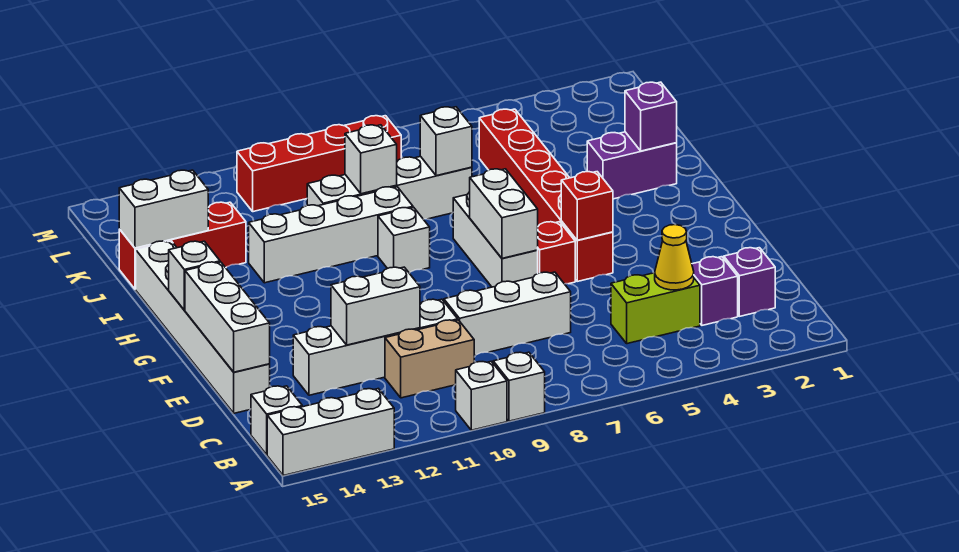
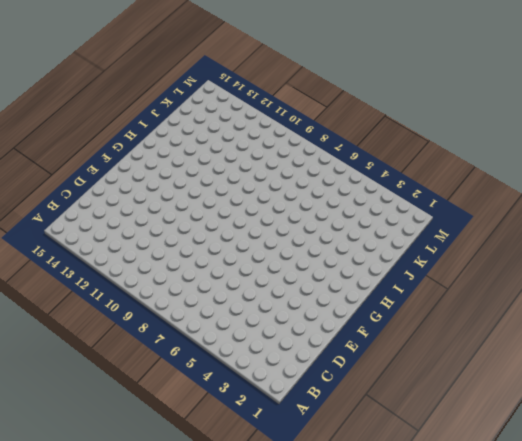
none -> white brick A9 level 1
none -> white brick A10 level 1
none -> white brick A13:A15 level 1
none -> white brick B15 level 1

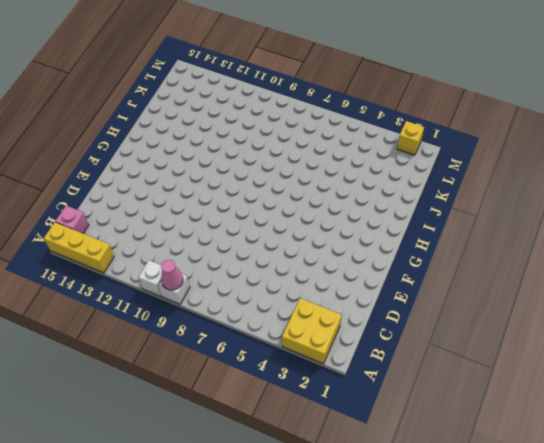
yellow brick A2:B3 level 1 -> none
pink cone A9 level 2 -> none
yellow brick A13:A15 level 1 -> white brick A13:A15 level 1
pink brick B15 level 1 -> white brick B15 level 1
yellow brick M2 level 1 -> none
none -> purple brick C2 level 1
none -> purple brick C3 level 1
none -> lime brick C4:C5 level 1
none -> tan brick C10:C11 level 1

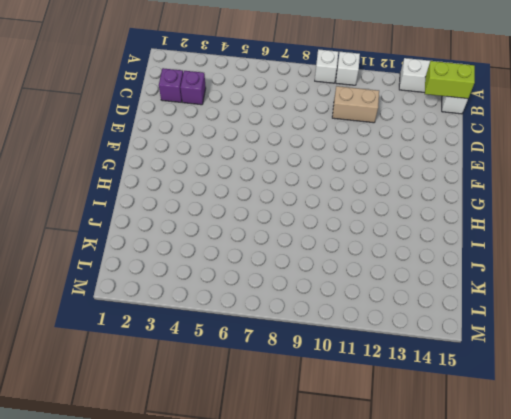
lime brick B14:B15 level 2 -> lime brick C4:C5 level 1
none -> white brick D7:D9 level 1
none -> white brick D10:D13 level 1
none -> white brick D15:I15 level 1
none -> red brick F5:K5 level 1

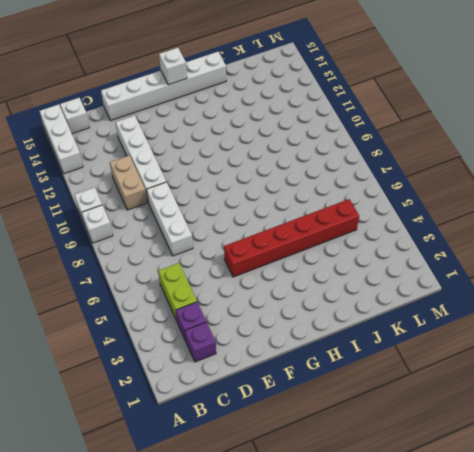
none -> red brick F6 level 1
none -> white brick F7:H7 level 1
none -> white brick H9 level 1
none -> purple brick I2:I3 level 1

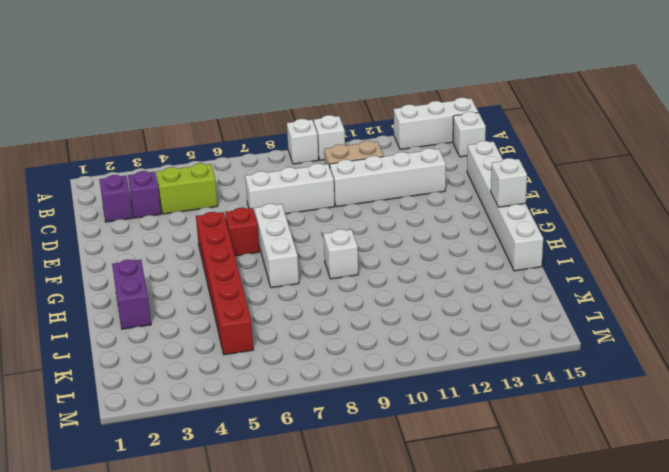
purple brick H2:I2 level 1 -> purple brick I2:I3 level 1
none -> white brick I9:I12 level 1
none -> white brick J7:J10 level 1
none -> red brick J13:J15 level 1
none -> red brick L8:L11 level 1

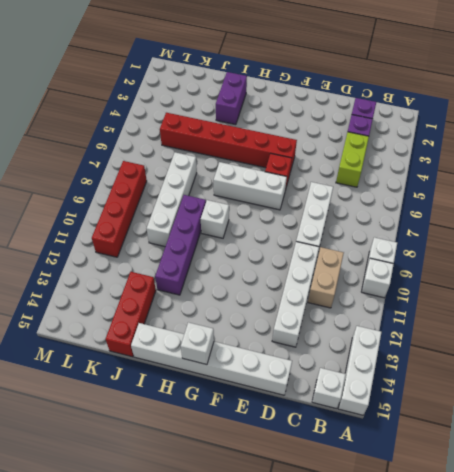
purple brick I9:I12 level 1 -> white brick I9:I12 level 1
none -> yellow cone C4 level 2
none -> white brick D11:D12 level 2
none -> white brick D15:F15 level 2
none -> red brick F5 level 2

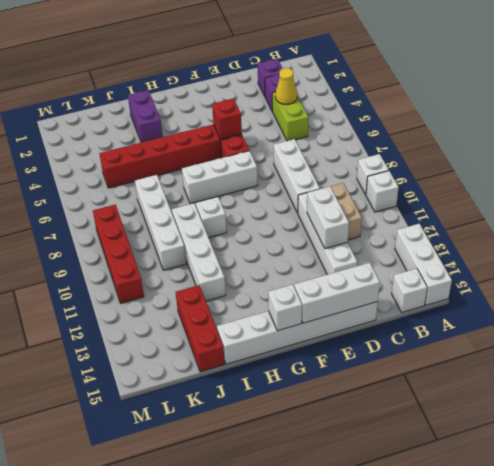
none -> white brick F7:G7 level 2
none -> purple brick I2 level 2
none -> white brick J7 level 2
none -> white brick J9 level 2

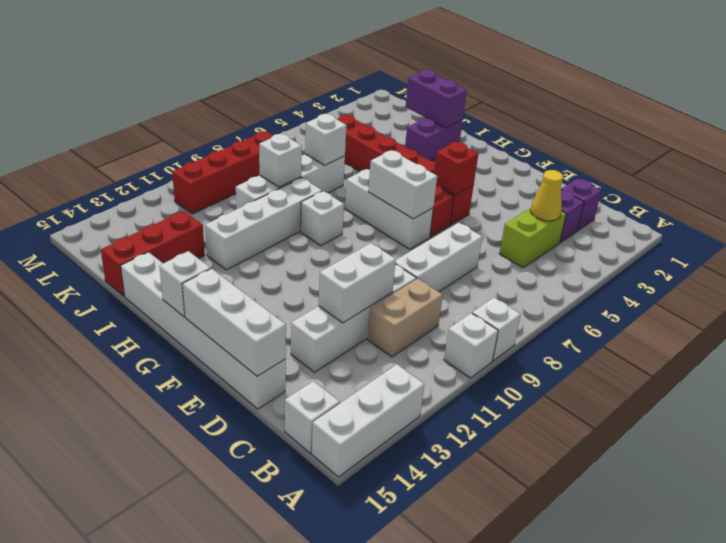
purple brick I2:J2 level 2 -> purple brick I2 level 2
none -> white brick J14:J15 level 2

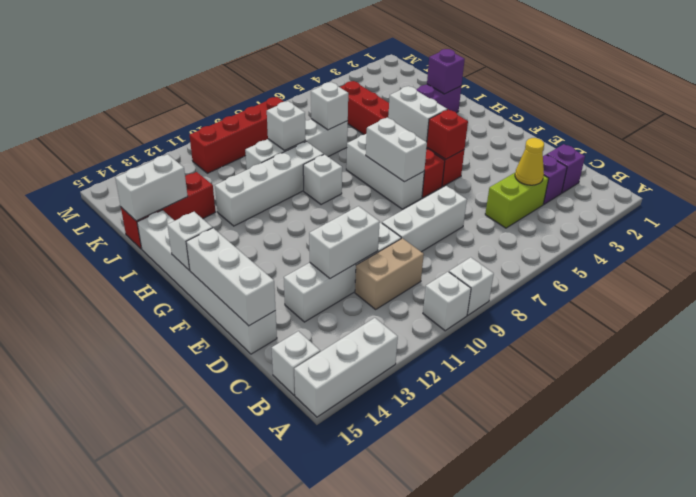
white brick G5:H5 level 2 -> none

